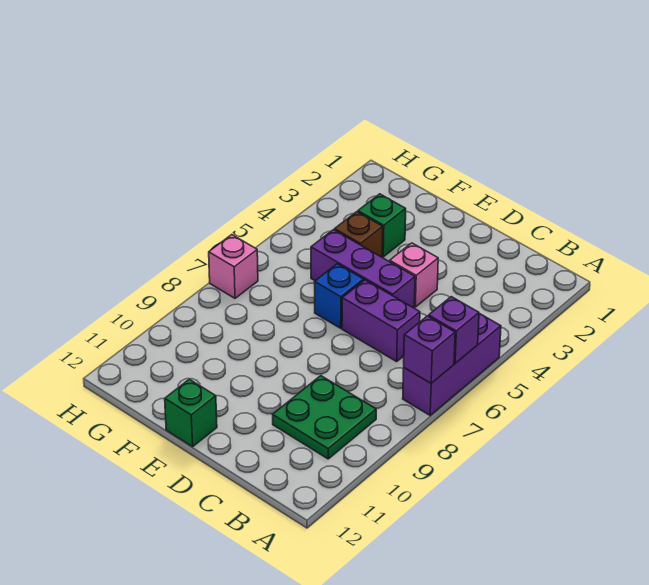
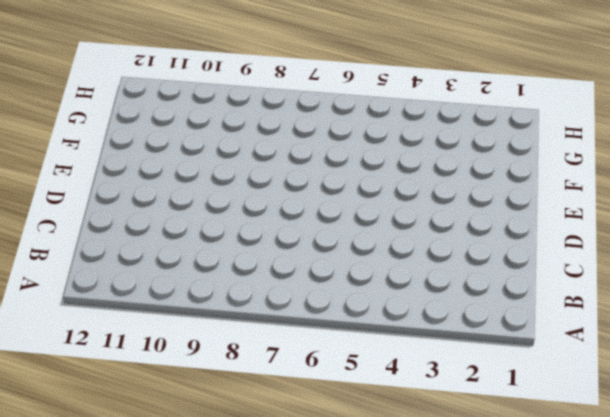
none -> purple brick A5:A7 level 1
none -> green plate B9:C10 level 1
none -> purple brick C6:D6 level 1

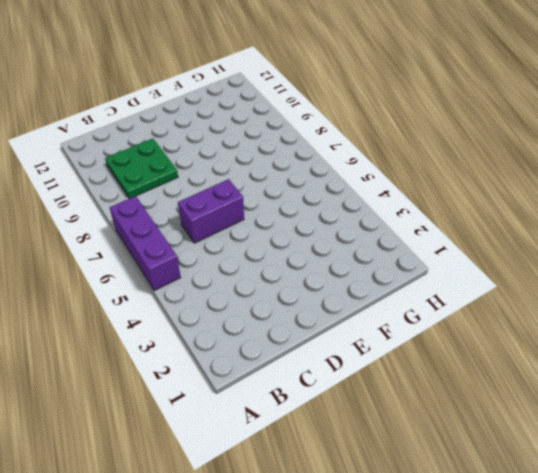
none -> pink brick D4 level 1
none -> purple brick D5:F5 level 1
none -> blue brick E6 level 1

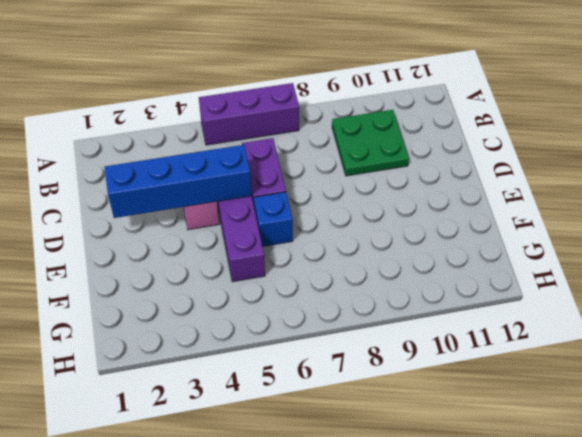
blue brick D2:D5 level 2 -> none
none -> green brick E12 level 1
none -> green brick F3 level 1
none -> brown brick F4 level 1

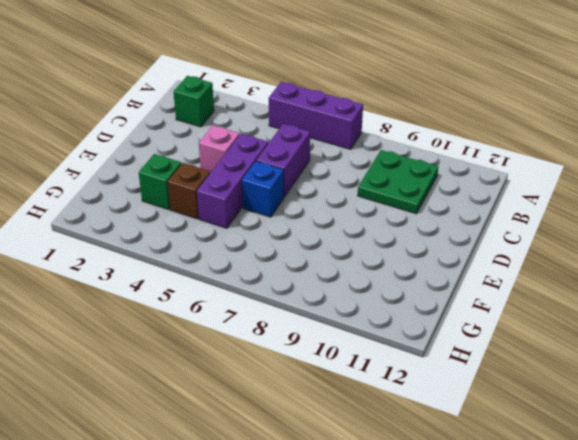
green brick B2 level 1 -> green brick E12 level 1
none -> pink brick H7 level 1
none -> purple brick A6 level 2
none -> purple brick A7 level 2

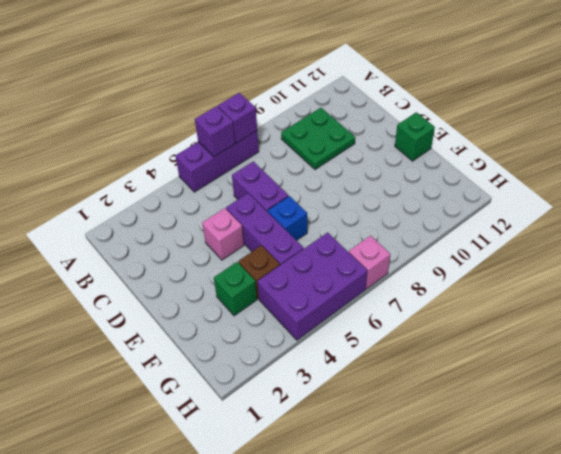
purple brick G4:H6 level 1 -> none

